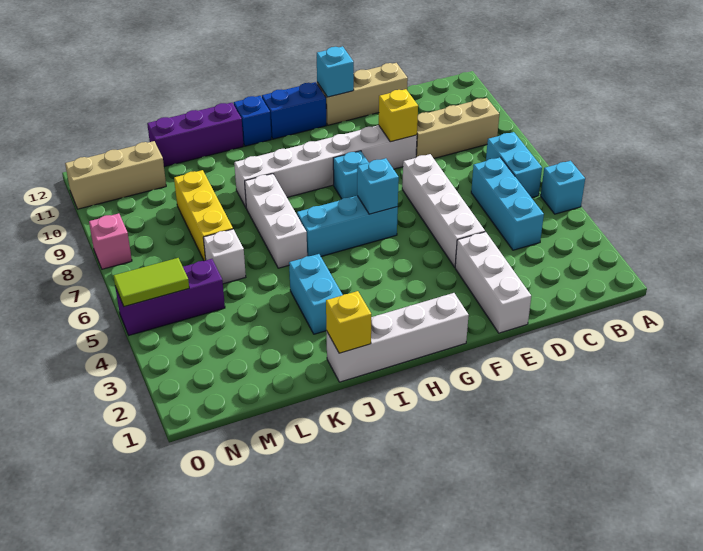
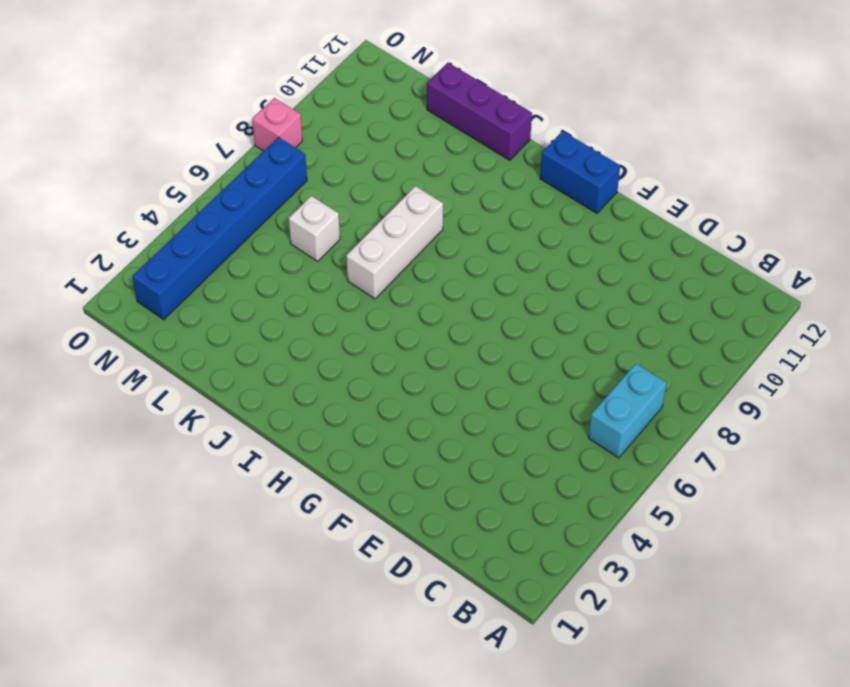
blue brick N2:N7 level 1 -> purple brick M5:O5 level 1
none -> cyan brick A5 level 1
none -> tan brick B9:D9 level 1
none -> cyan brick C4:C6 level 1

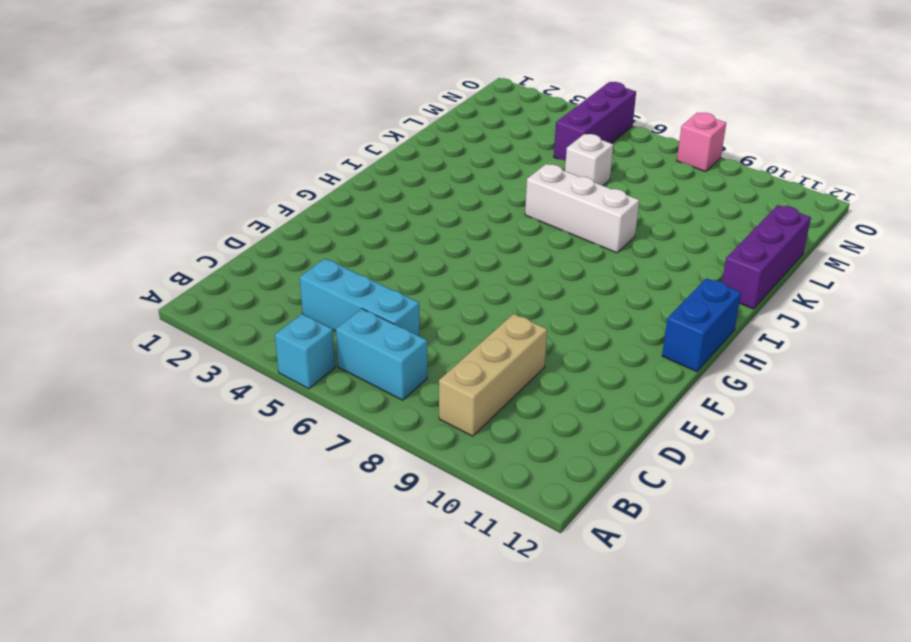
none -> tan brick D12:F12 level 1
none -> white brick E1:E3 level 1
none -> white brick E4:E7 level 1

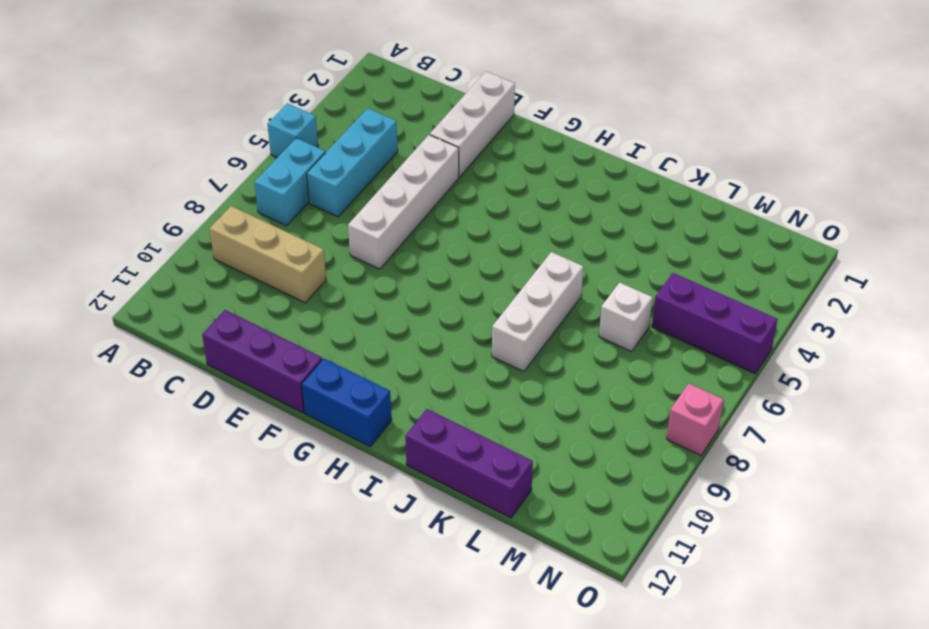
purple brick D12:F12 level 1 -> tan brick D12:F12 level 1
none -> white brick E9:J9 level 1
none -> white brick G1:J1 level 1
none -> cyan brick G6:I6 level 1

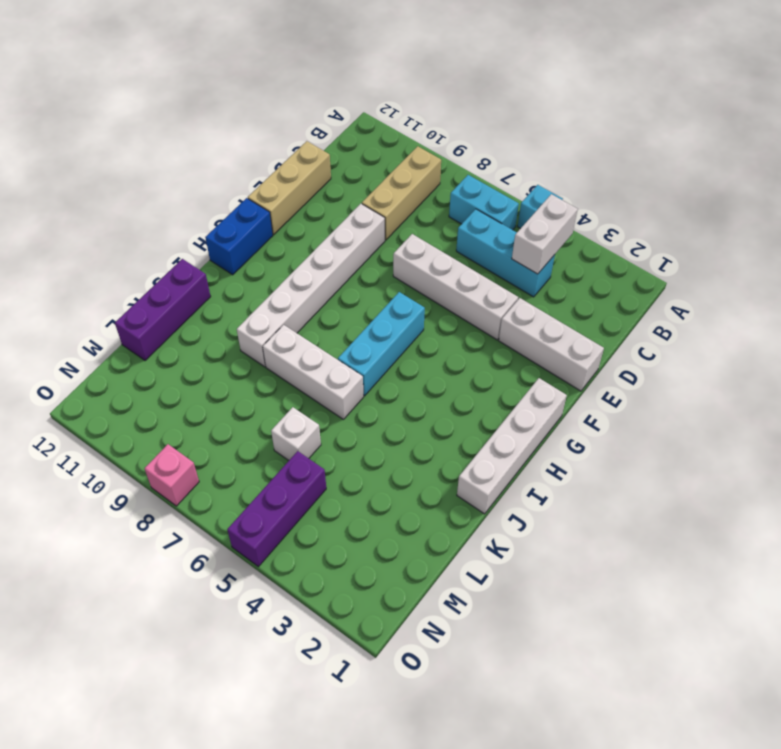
white brick B4:C4 level 2 -> none
none -> cyan brick G8 level 1
none -> blue brick I12 level 1
none -> cyan brick J3:J4 level 1

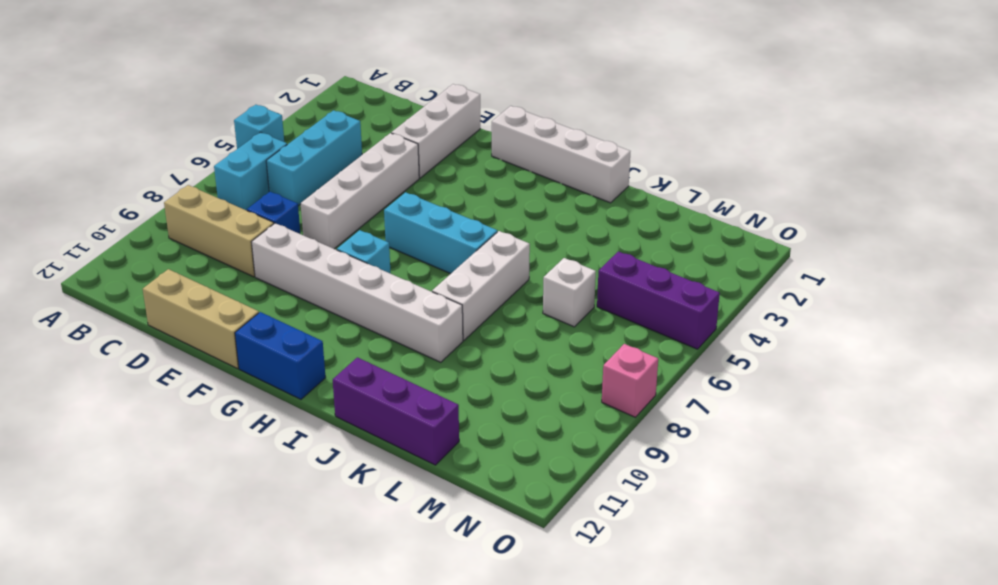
blue brick D8 level 1 -> blue brick I12 level 1
none -> cyan brick J3:J4 level 1
none -> yellow brick L7:L9 level 1
none -> tan brick M11:O11 level 1

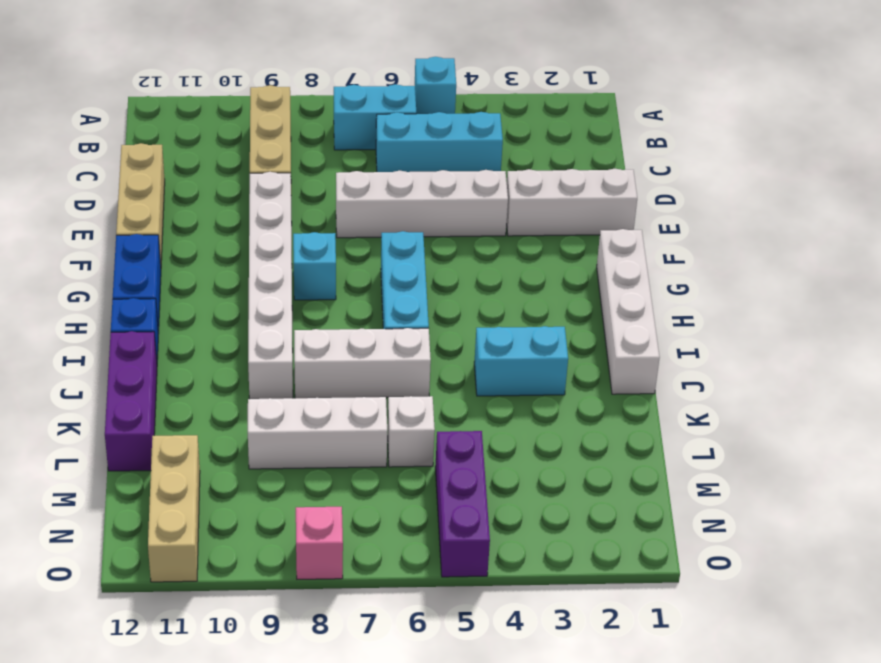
white brick L7:L9 level 1 -> yellow brick L7:L9 level 1
none -> yellow brick E9 level 2
none -> cyan brick F12 level 2
none -> cyan brick G6 level 2

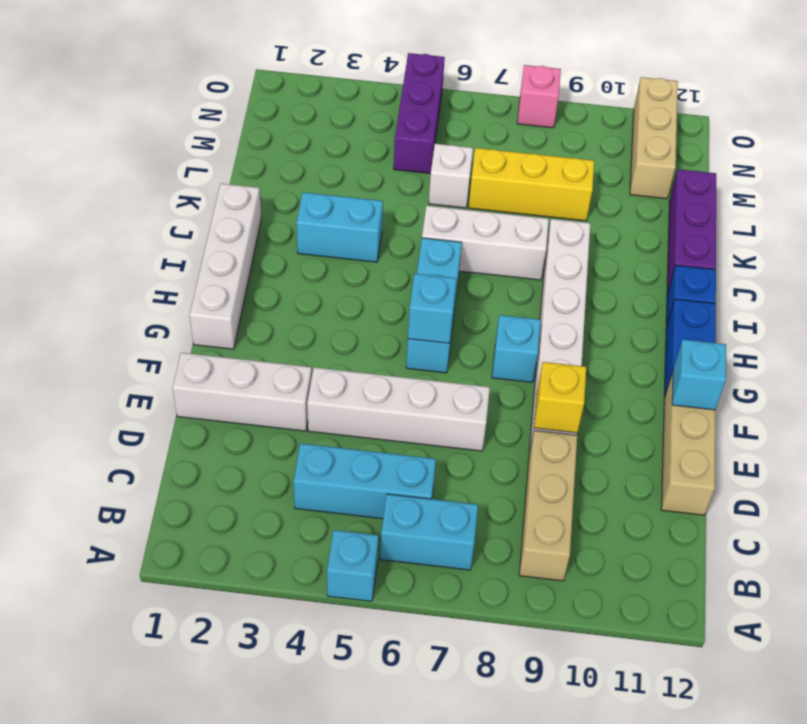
none -> yellow brick J1 level 2
none -> lime tile N5:O5 level 2

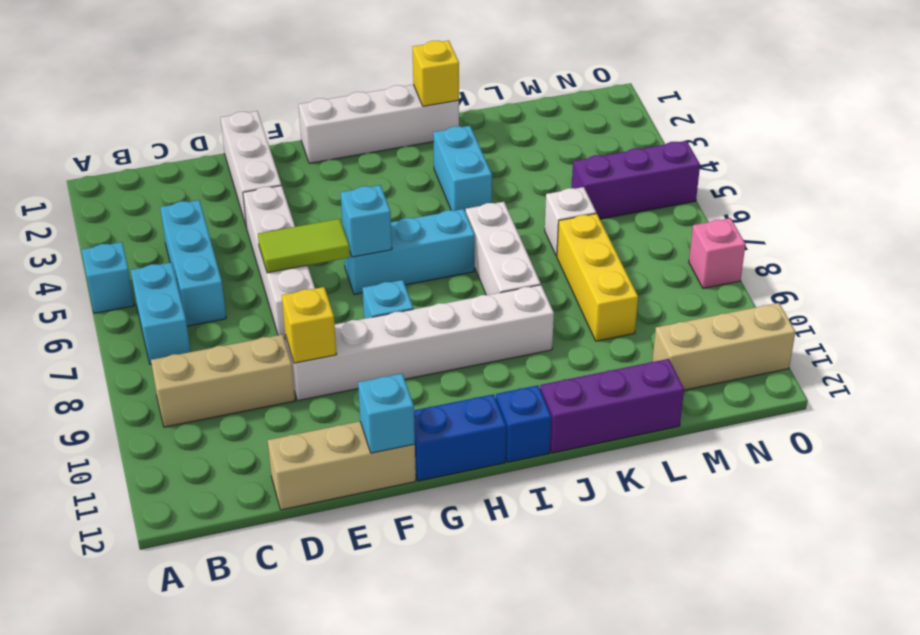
lime tile E6:F6 level 2 -> lime tile N5:O5 level 2

